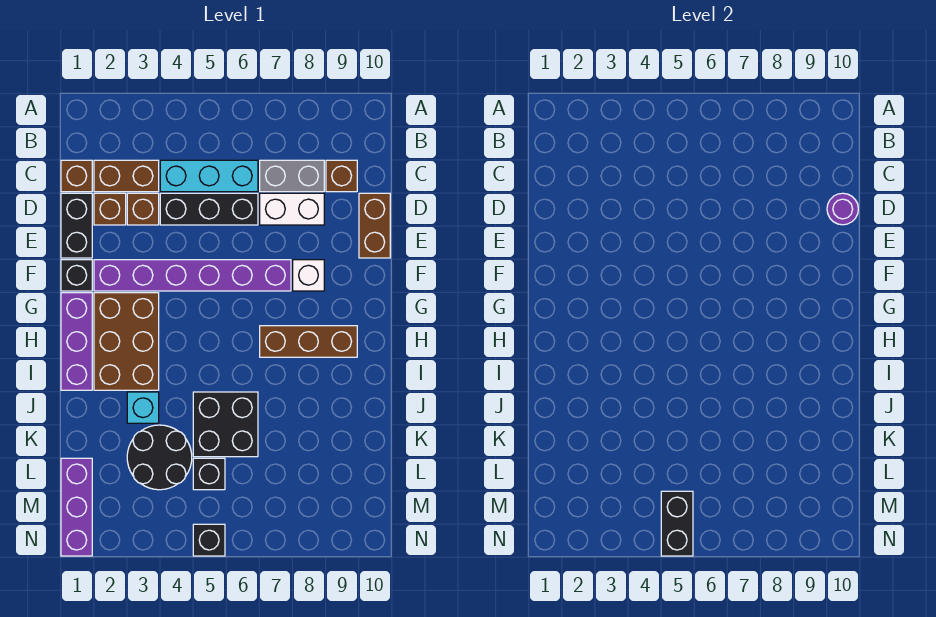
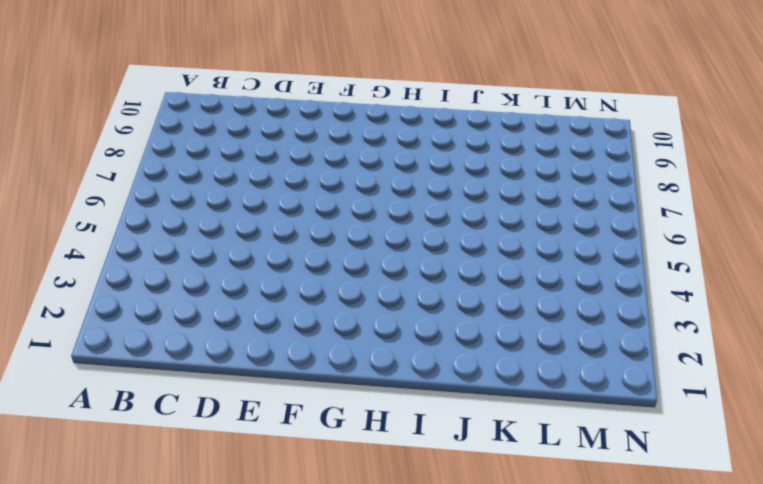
none -> brown brick C1 level 1
none -> brown brick C2:C3 level 1
none -> cyan brick C4:C6 level 1

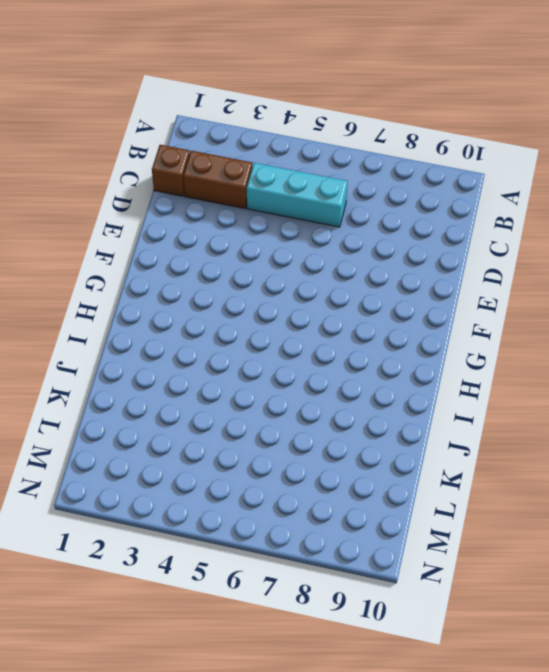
none -> grey brick C7:C8 level 1
none -> brown brick C9 level 1
none -> black brick D1:E1 level 1

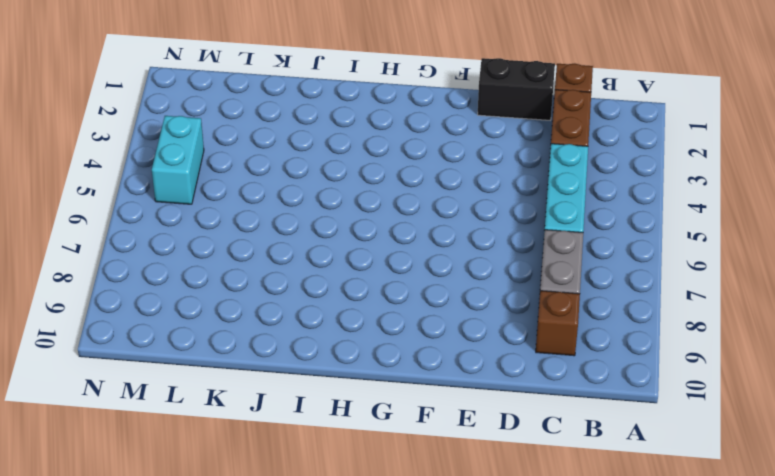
cyan brick M4:M5 level 1 -> none
none -> brown brick D2 level 1
none -> brown brick D3 level 1
none -> black brick D4:D6 level 1

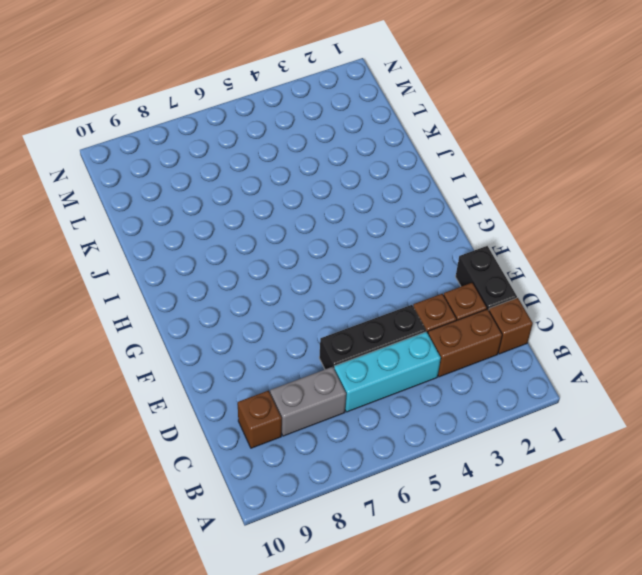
none -> white brick D7:D8 level 1
none -> brown brick D10:E10 level 1
none -> black brick F1 level 1

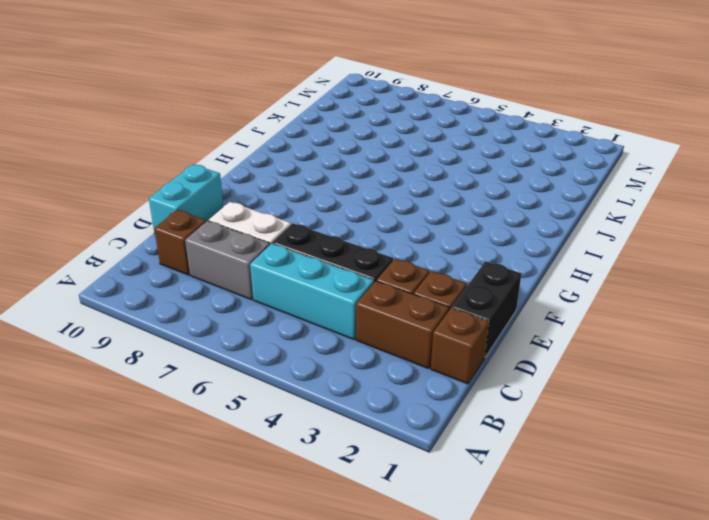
cyan brick D10:E10 level 1 -> brown brick D10:E10 level 1
none -> black brick F1 level 1
none -> purple brick F2:F7 level 1
none -> white brick F8 level 1

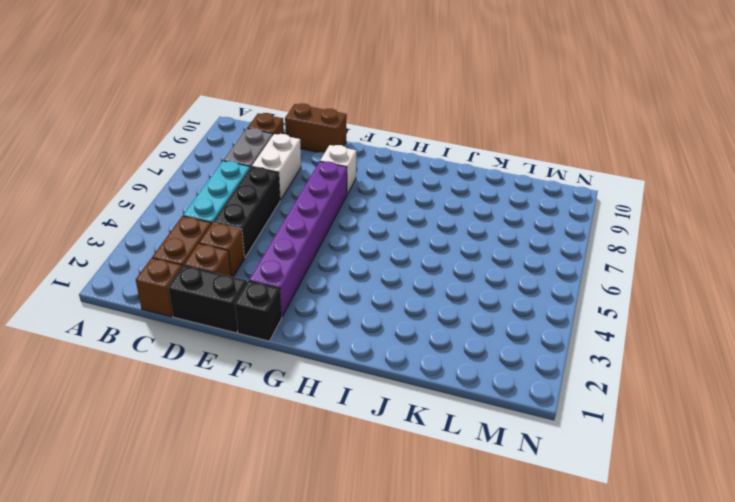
none -> purple brick G1:I1 level 1
none -> brown brick G2:I3 level 1
none -> brown brick H7:H9 level 1

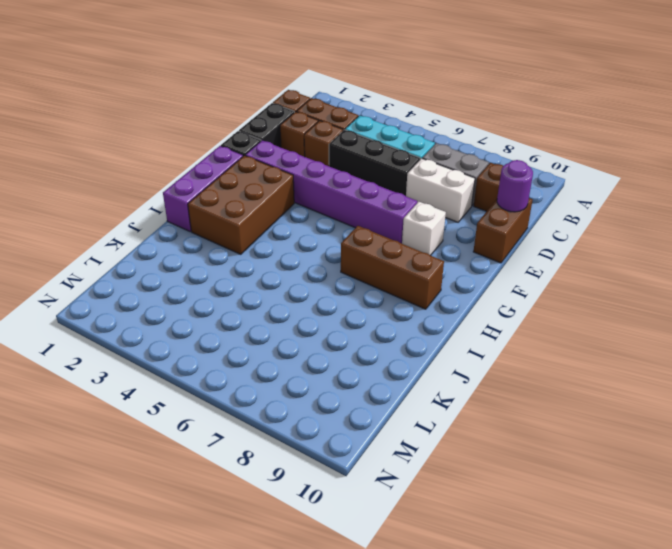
none -> cyan brick J3 level 1
none -> black brick J5:K6 level 1
none -> black round brick K3:L4 level 1

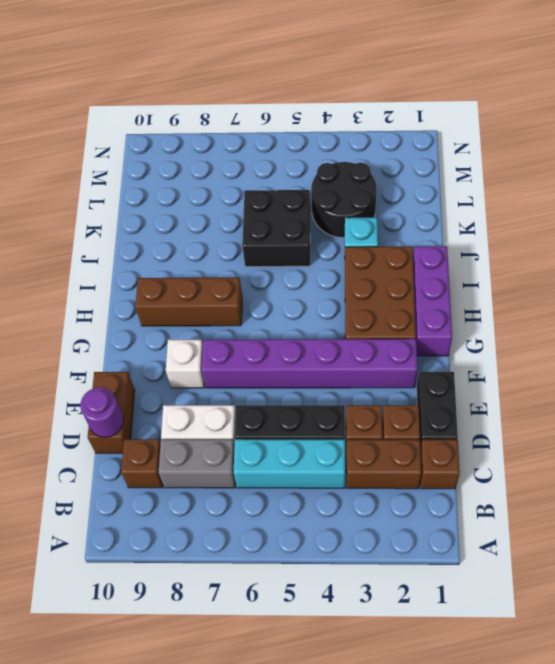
none -> black brick F1 level 1
none -> purple brick L1:N1 level 1
none -> black brick L5 level 1

